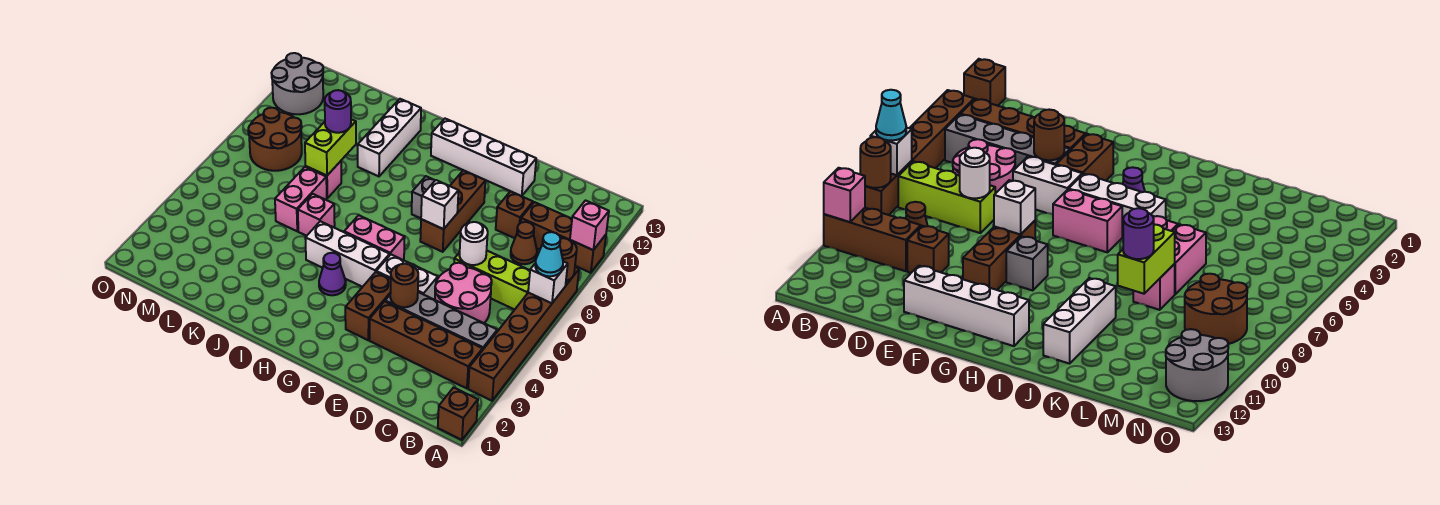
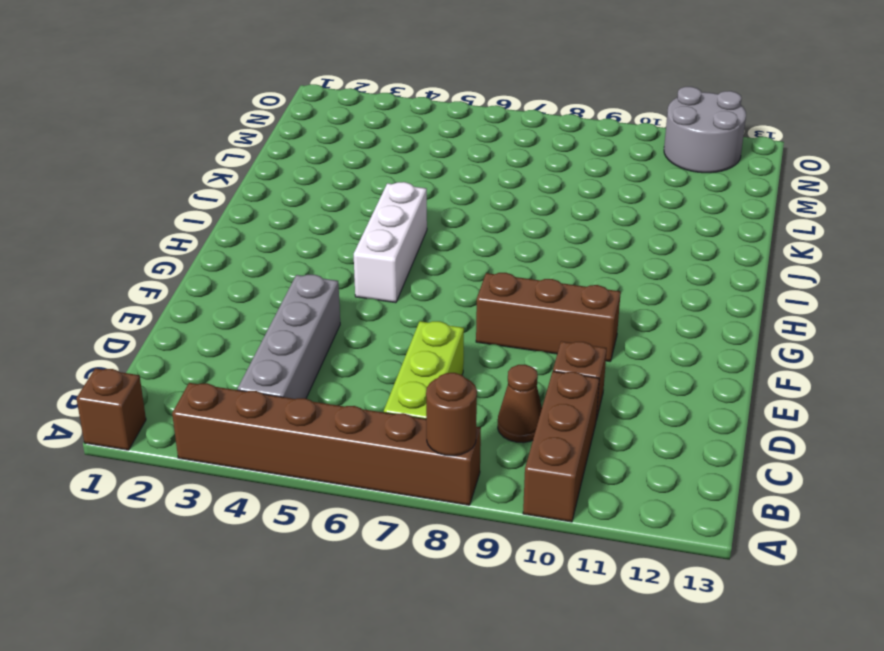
none -> brown brick B3:E3 level 1
none -> pink round brick C5:D6 level 1
none -> white brick E5:F5 level 1
none -> white brick E12:H12 level 1

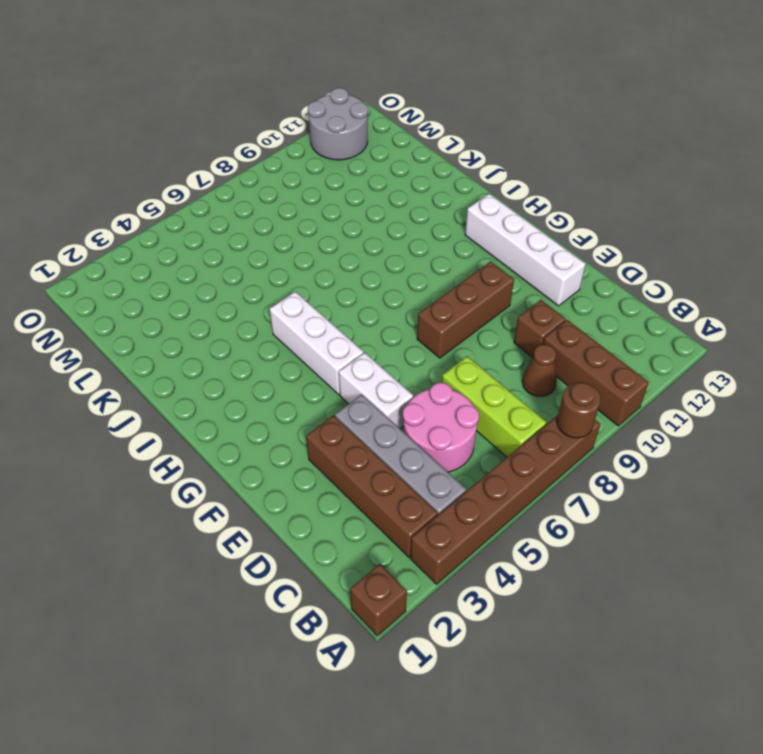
none -> brown brick F3:F4 level 1
none -> pink brick G6:H6 level 1
none -> grey brick G9 level 1
none -> purple cone H4 level 1

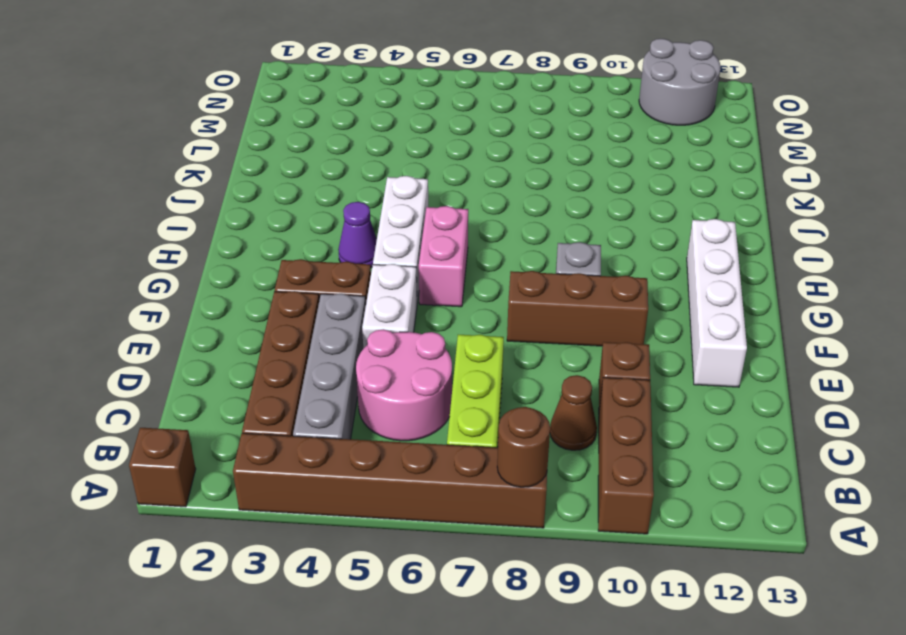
none -> pink brick J6 level 1
none -> white brick J10:J12 level 1
none -> pink brick K6:K7 level 1
none -> pink brick K8 level 1

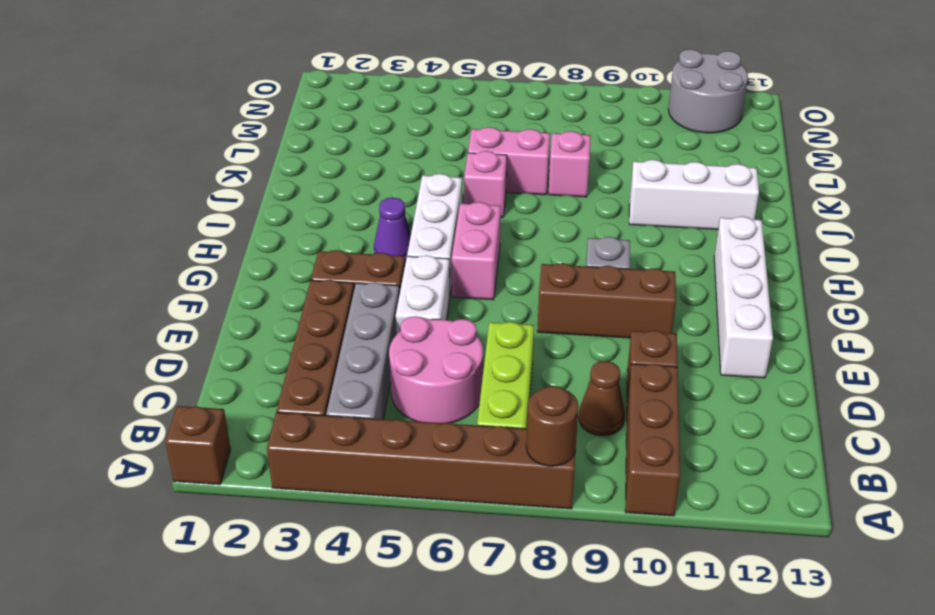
none -> brown round brick M8:N9 level 1
none -> white brick A7 level 2
none -> pink brick A10 level 2
none -> white round brick D7 level 2

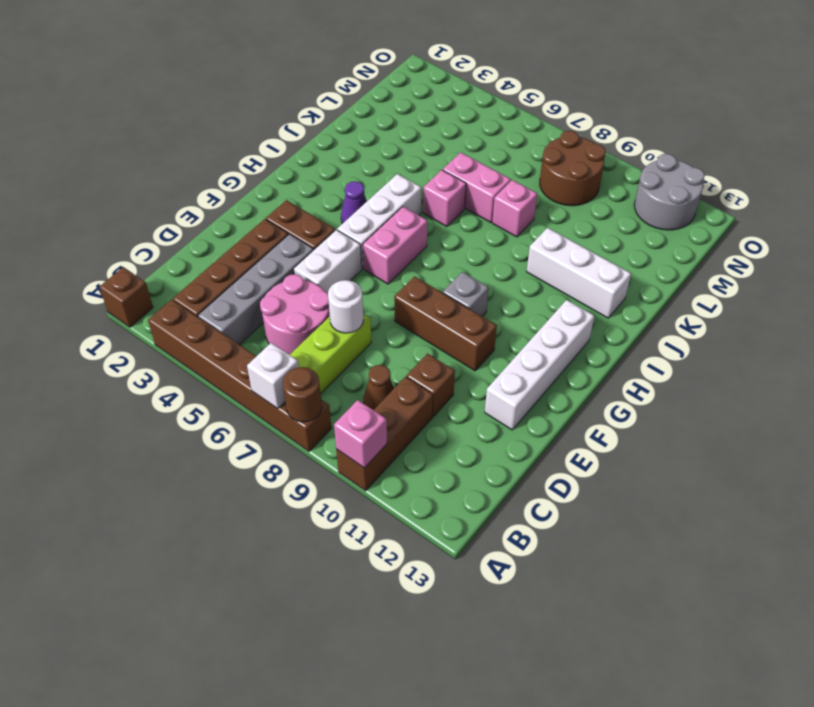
none -> brown round brick E4 level 2
none -> white brick F8 level 2
none -> lime brick K8:K9 level 2
none -> cyan cone A7 level 3

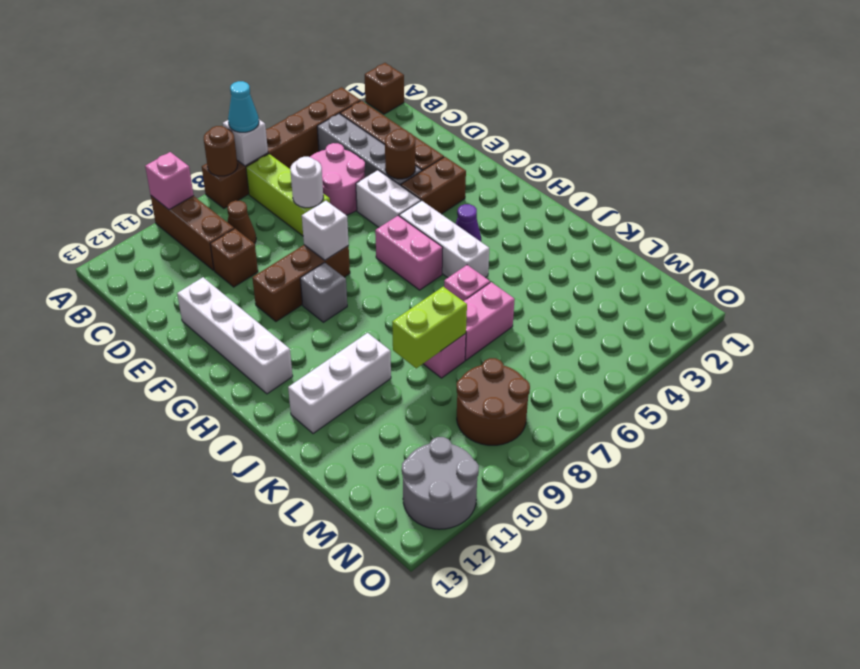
none -> purple round brick K9 level 3

